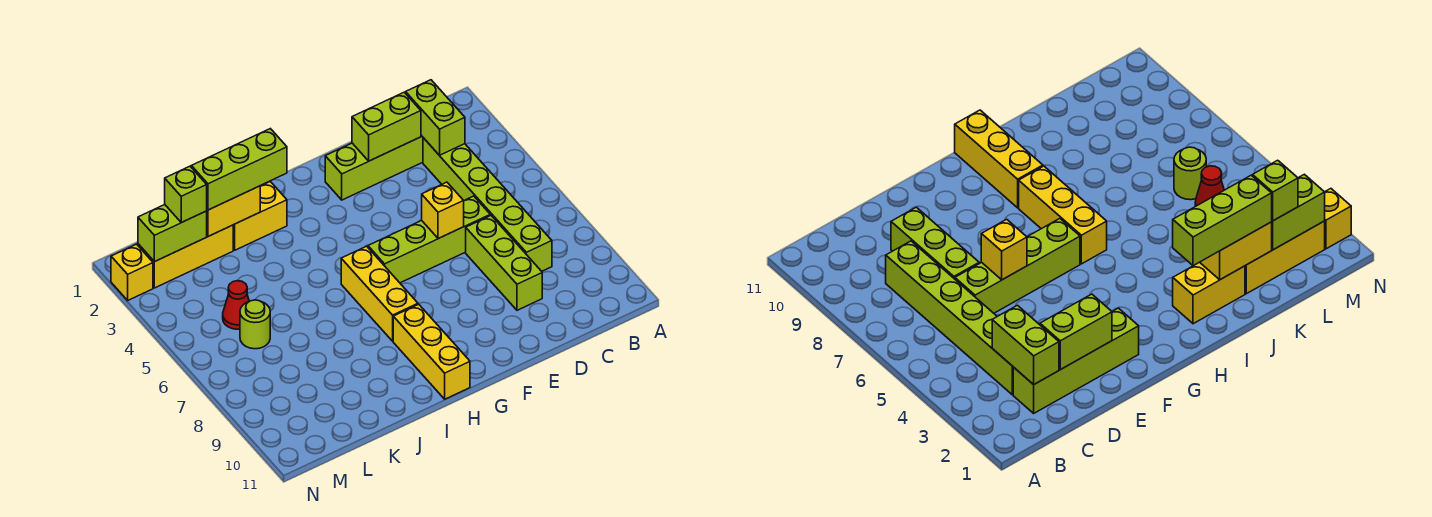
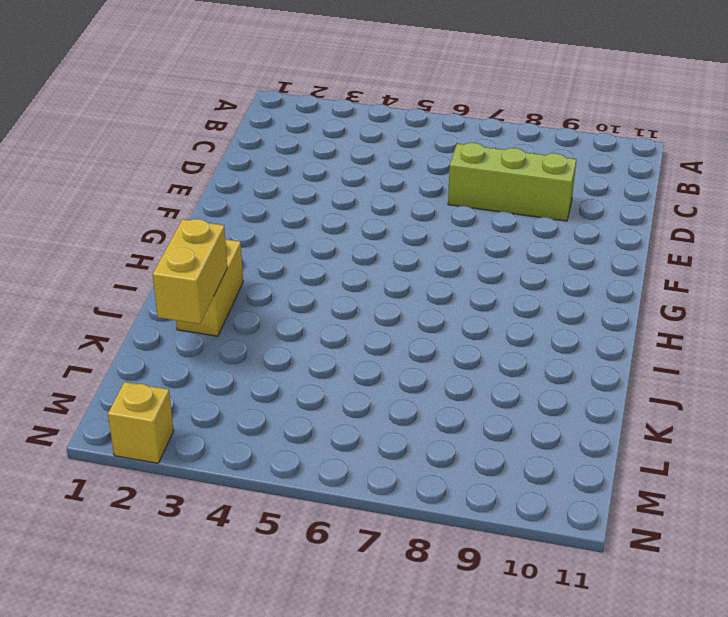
none -> lime brick C2:F2 level 1
none -> lime brick C3:C8 level 1
none -> lime brick D6:G6 level 1

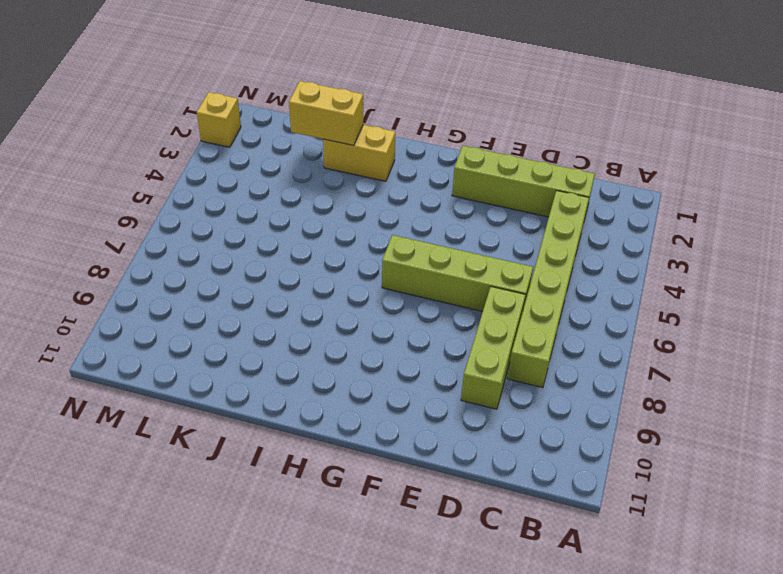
none -> yellow brick H6:H8 level 1
none -> yellow brick H9:H11 level 1
none -> yellow brick K2:M2 level 1

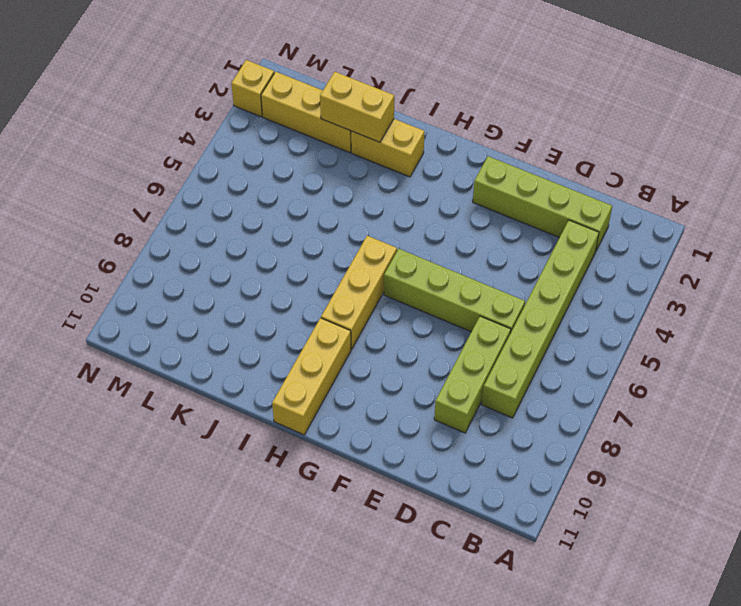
none -> red cone L5 level 1
none -> lime round brick L6 level 1
none -> lime brick C2:C3 level 2

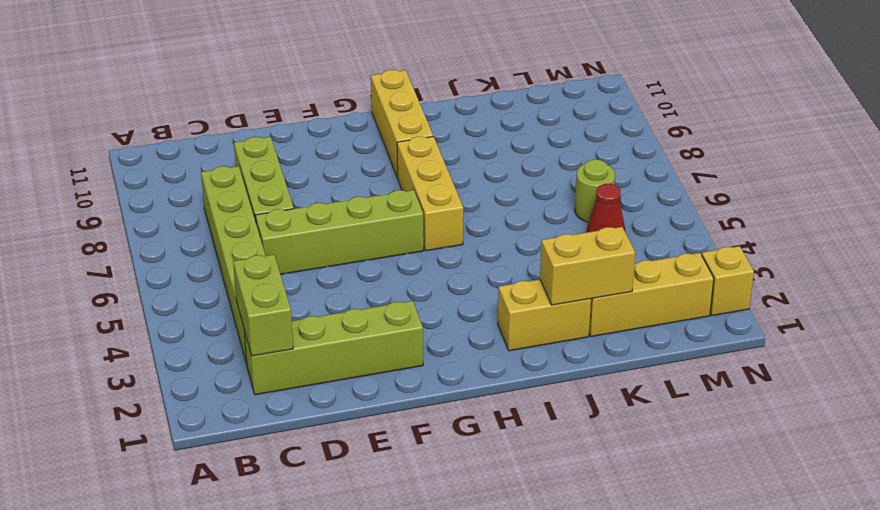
none -> lime brick D2:E2 level 2
none -> yellow brick E6 level 2
none -> lime brick L2:M2 level 2

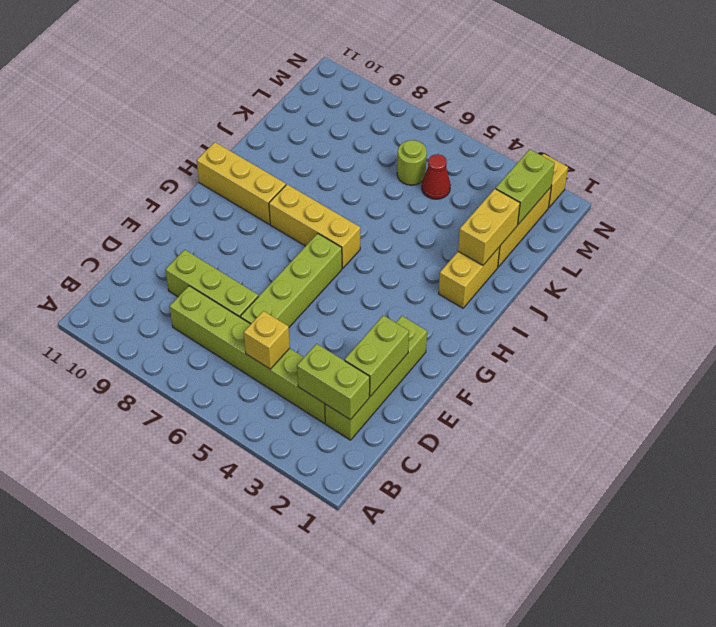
yellow brick C5 level 2 -> yellow brick E6 level 2
none -> lime brick I2:K2 level 3
none -> lime brick L2 level 3

